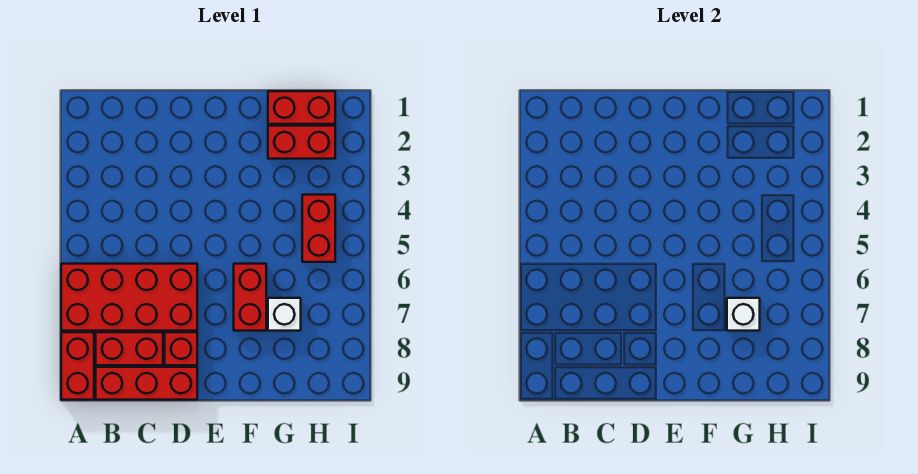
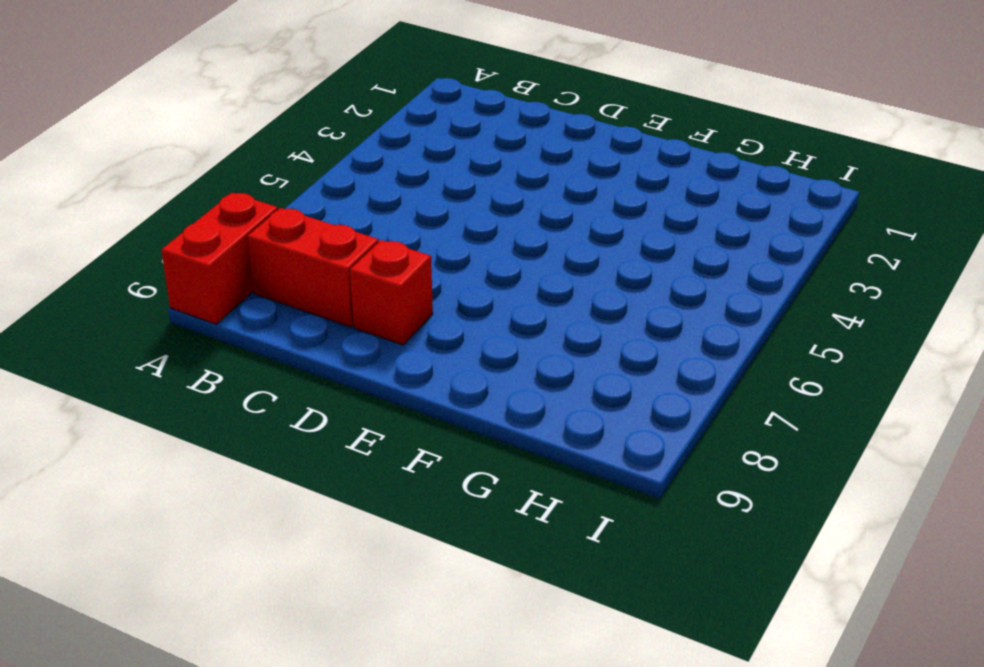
none -> red brick A6:D7 level 1
none -> red brick B9:D9 level 1

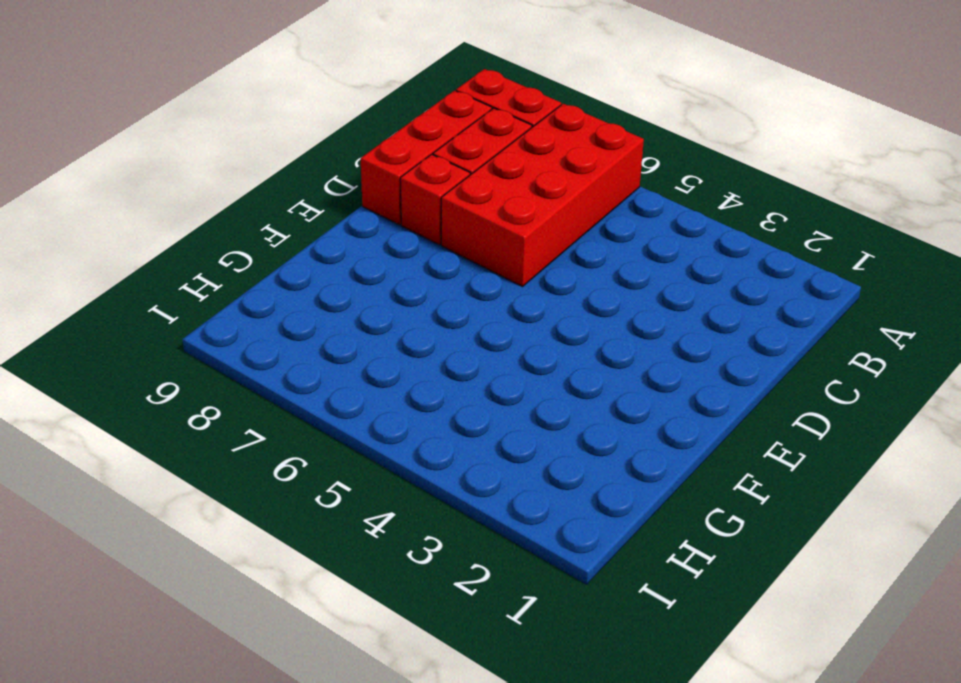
none -> red brick F6:F7 level 1
none -> red brick G1:H1 level 1

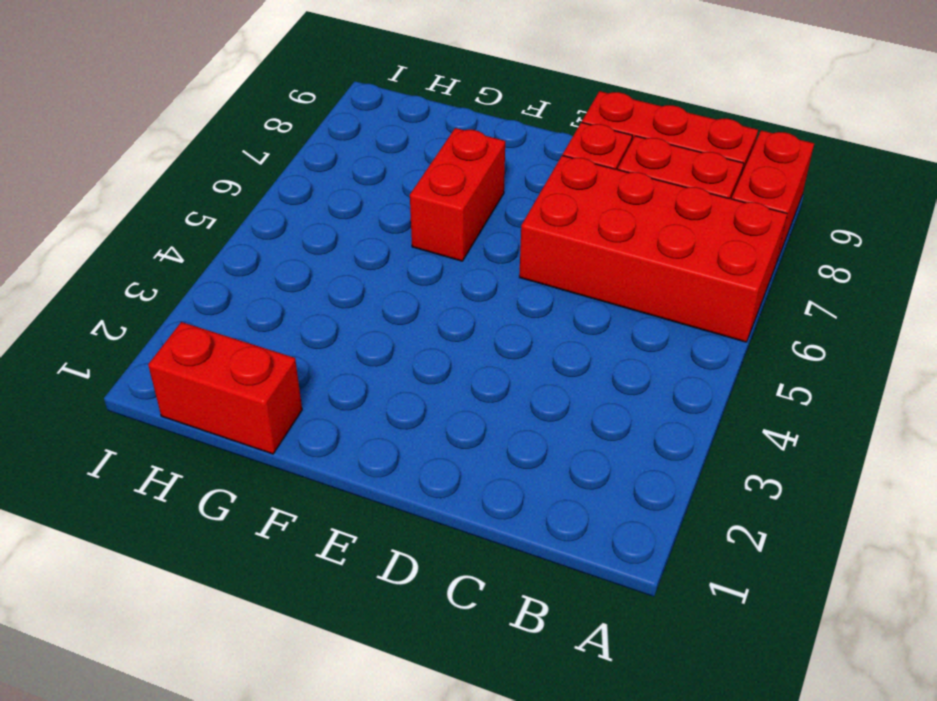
none -> red brick G2:H2 level 1
none -> white brick G7 level 1

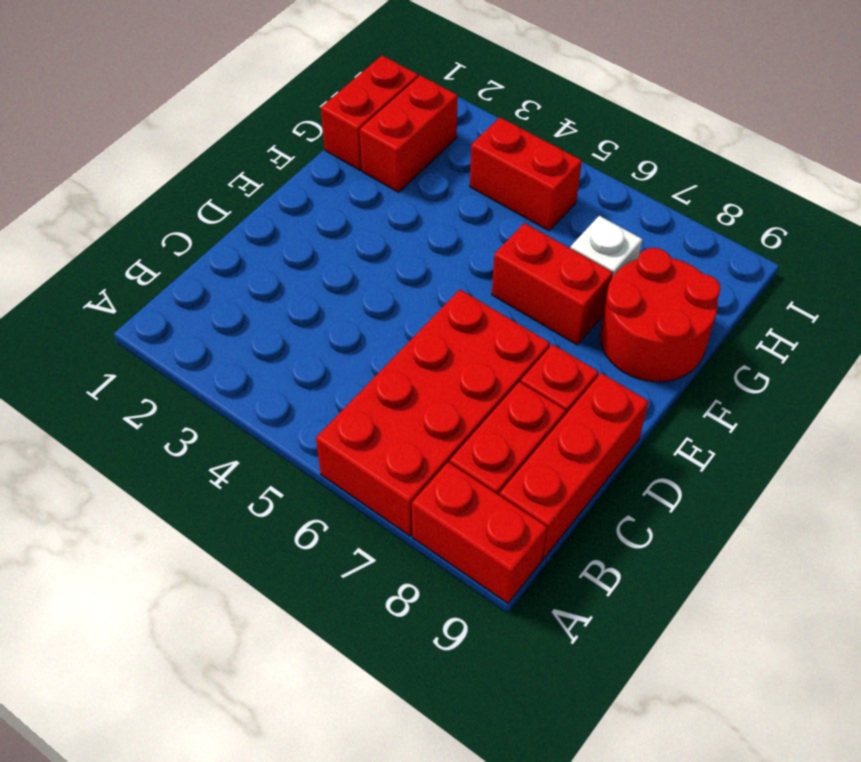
red round brick F8:G9 level 1 -> none
none -> white brick G7 level 2

